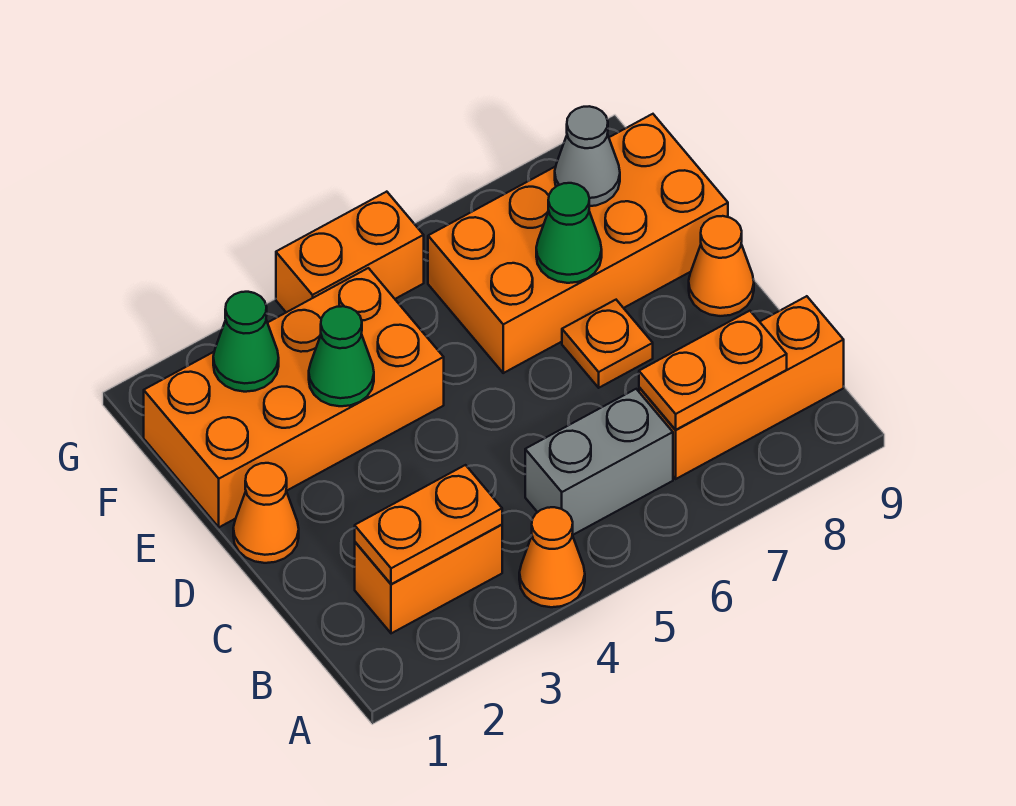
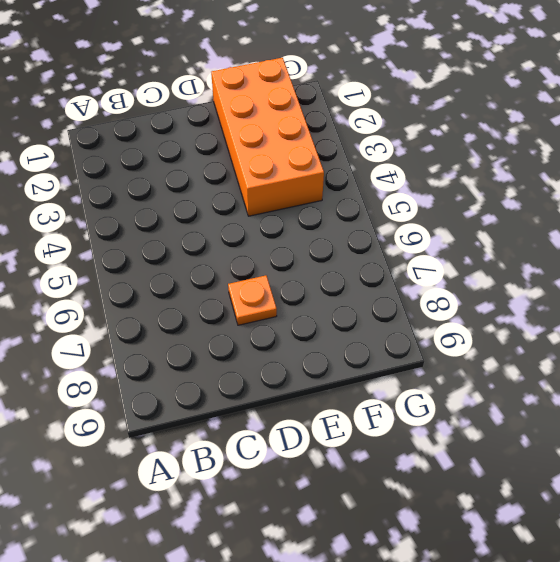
none -> orange cone A4 level 1
none -> orange brick B2:B3 level 1
none -> grey brick B5:B6 level 1

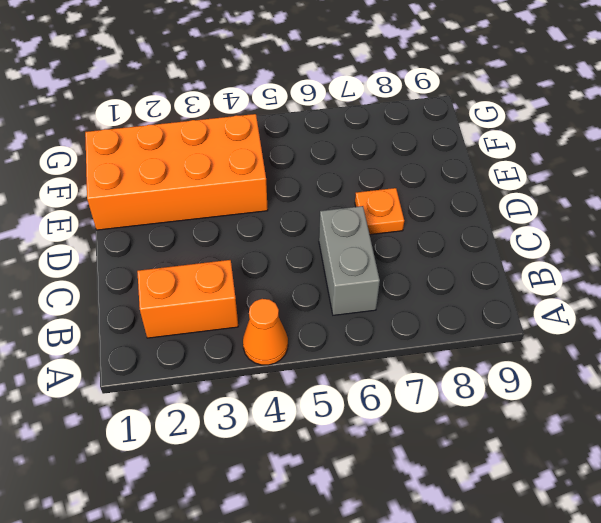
grey brick B6:C6 level 1 -> grey brick B5:B6 level 1
none -> orange brick B7:B9 level 1
none -> orange cone D1 level 1
none -> orange cone D9 level 1

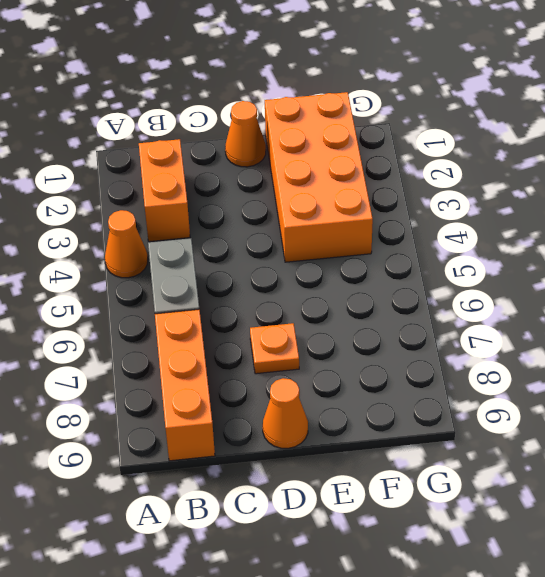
none -> orange brick E6:F9 level 1
none -> orange brick G4:G5 level 1
none -> orange plate B2:B3 level 2

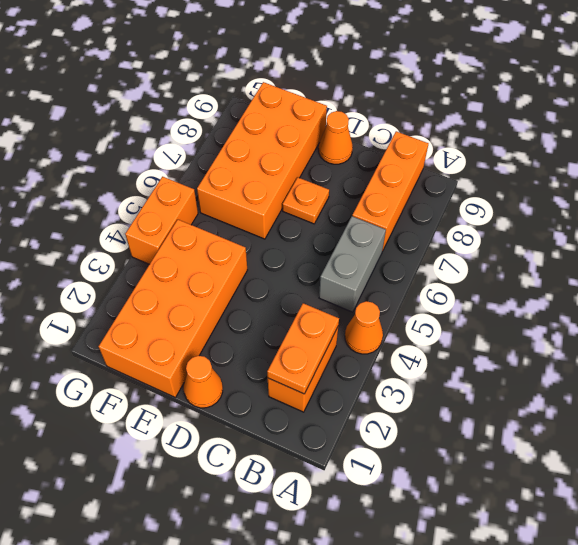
none -> orange plate B7:B8 level 2
none -> green cone E3 level 2
none -> green cone E7 level 2

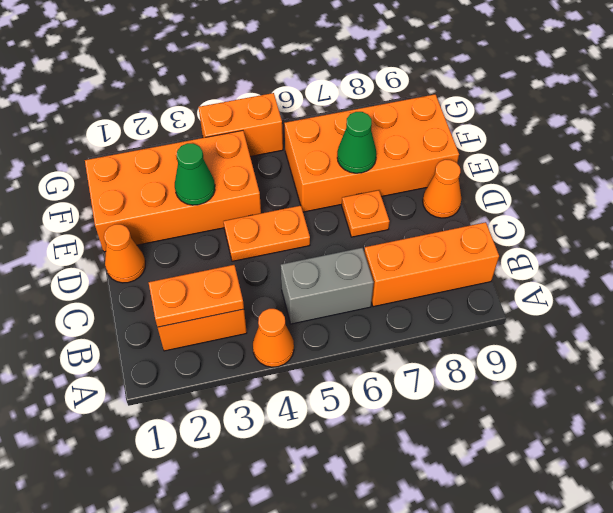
orange plate D4:D5 level 1 -> orange plate B7:B8 level 2
none -> green cone F2 level 2
none -> grey cone F8 level 2

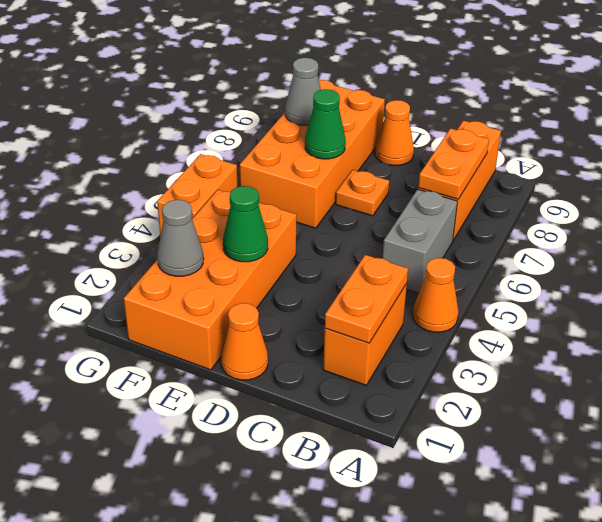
grey cone F2 level 2 -> green cone F2 level 2

